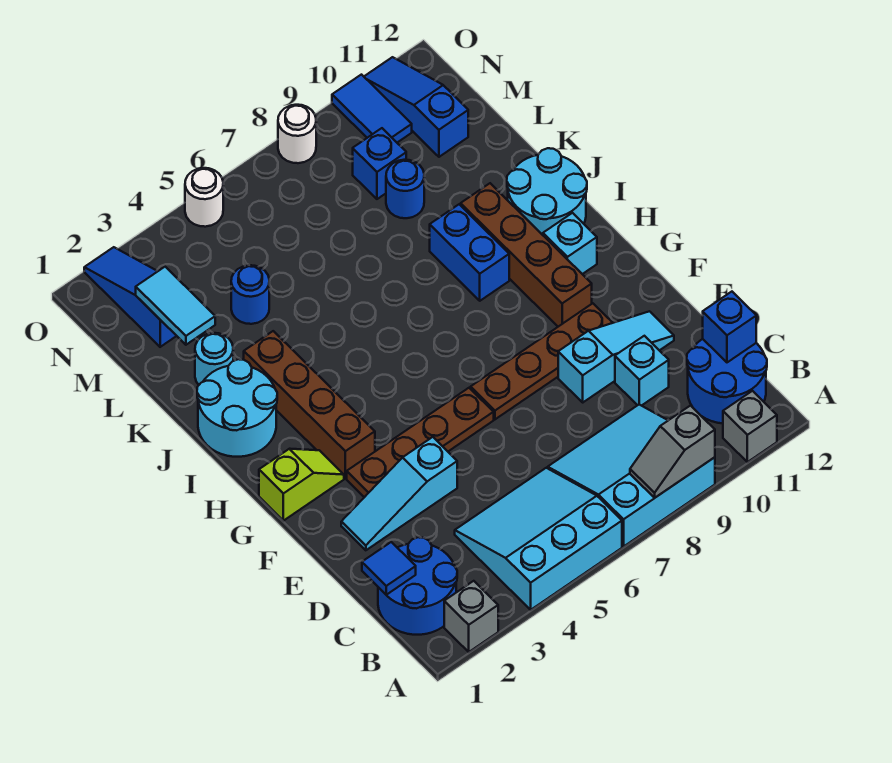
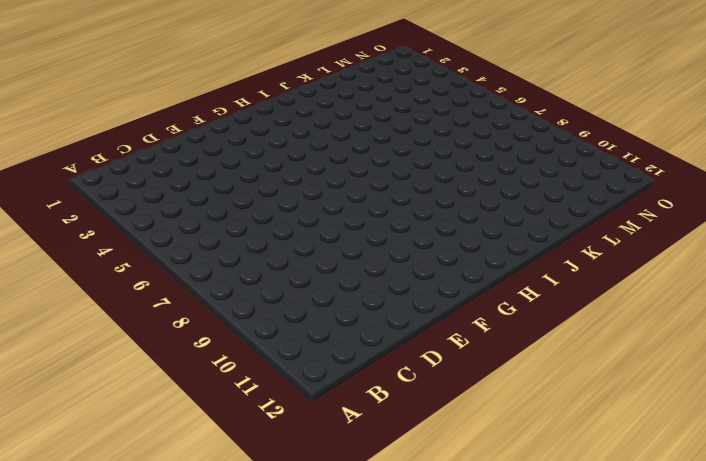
none -> grey brick A2 level 1
none -> cyan slope A4:C6 level 1 top A
none -> cyan slope A7:C9 level 1 top A
none -> grey brick A11 level 1

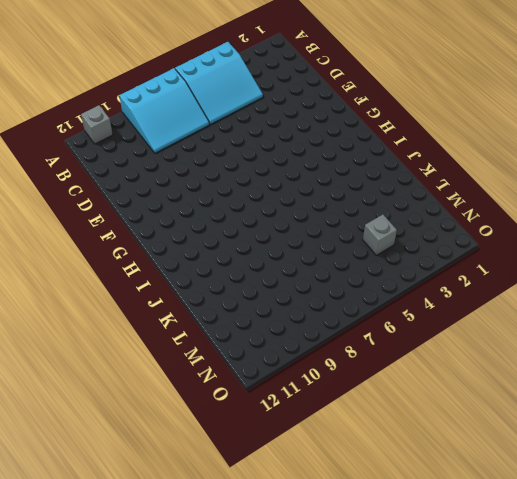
grey brick M4 level 1 -> grey brick A2 level 1
none -> blue round brick B1:C2 level 1
none -> blue round brick B11:C12 level 1
none -> cyan brick D10 level 1
none -> cyan slope E2:E4 level 1 top 4

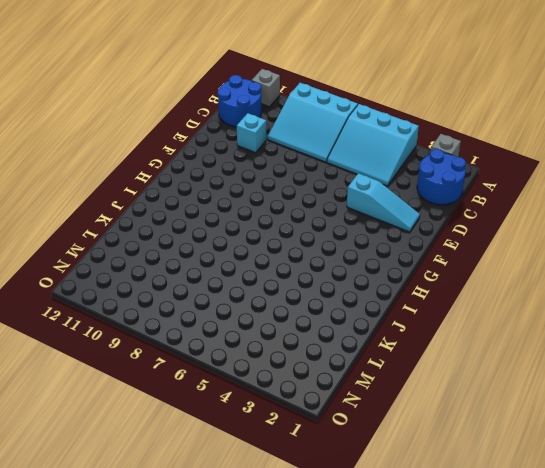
none -> cyan slope E9:E11 level 1 top 9
none -> brown plate F3:F6 level 1
none -> brown plate F7:F10 level 1
none -> lime slope G1:G2 level 1 top 1

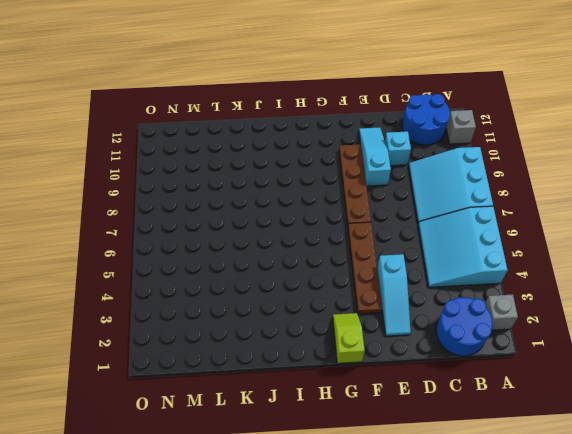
none -> brown brick G3:J3 level 1
none -> brown brick G10:J10 level 1
none -> cyan brick H11 level 1
none -> cyan round brick I1:J2 level 1

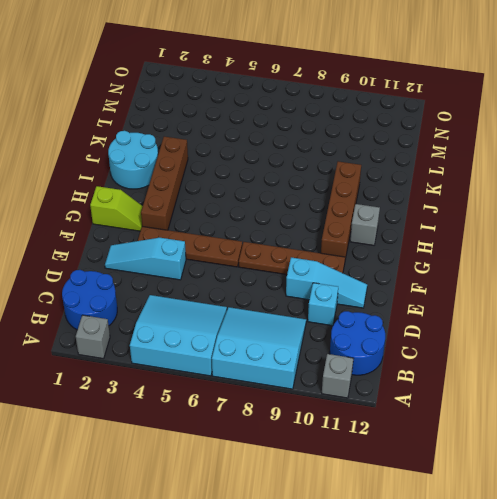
grey brick H11 level 1 -> cyan brick H11 level 1
none -> blue brick I9:J9 level 1
none -> cyan round brick I11:J12 level 1
none -> cyan round brick K2 level 1
none -> blue round brick L4 level 1

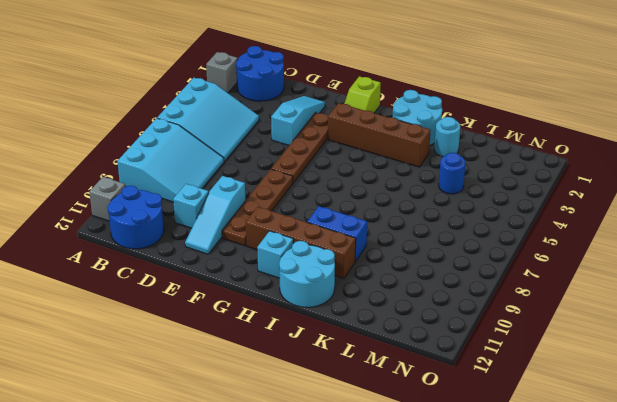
none -> blue round brick L9 level 1
none -> blue slope M2:O2 level 1 top M
none -> blue brick M9 level 1
none -> blue slope M11:O11 level 1 top M

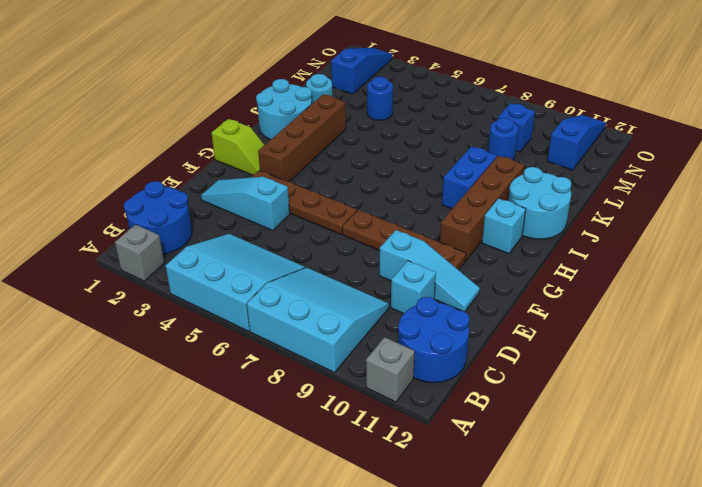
none -> blue tile N10:O10 level 1
none -> white round brick O5 level 1
none -> white round brick O8 level 1
none -> grey slope A8:A9 level 2 top 9

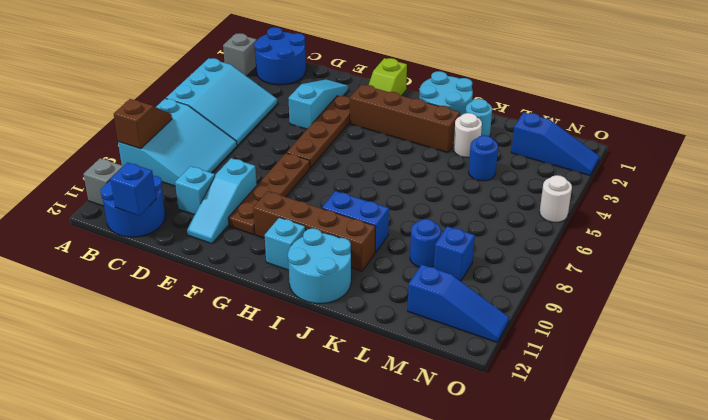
brown slope A8:A9 level 2 top 9 -> grey slope A8:A9 level 2 top 9
white round brick K3 level 1 -> white round brick O8 level 1
none -> blue tile N10:O10 level 1
none -> blue tile C1 level 2
none -> cyan tile L2:M2 level 2

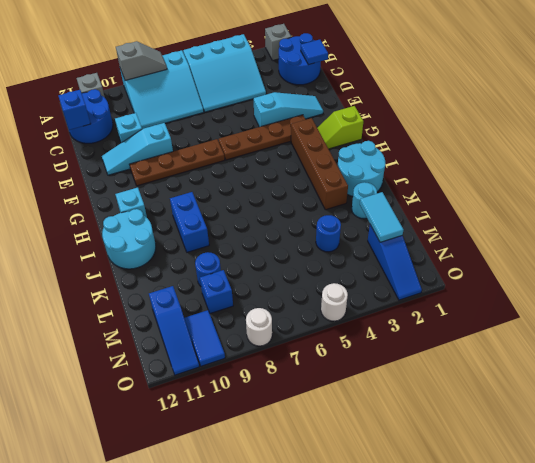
none -> brown brick G10:J10 level 1

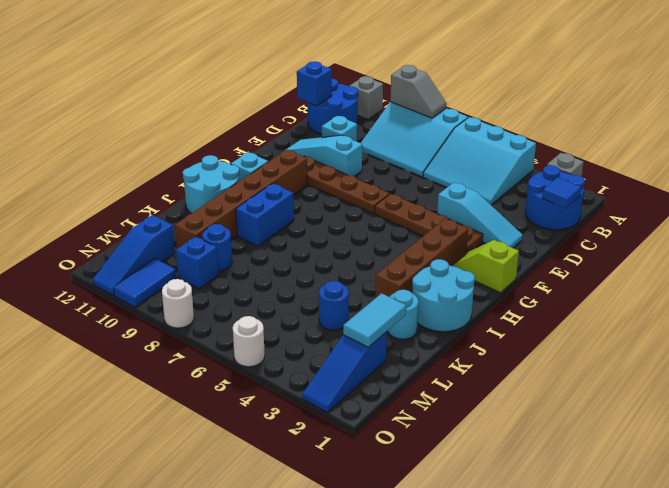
brown brick G10:L10 level 1 -> brown brick G10:J10 level 1

